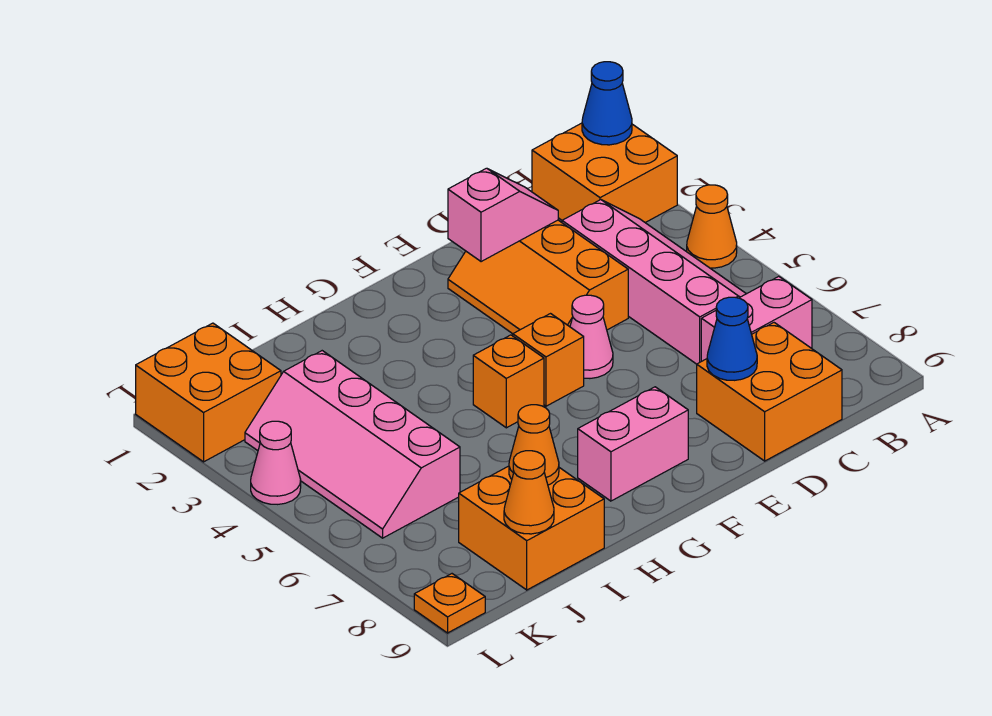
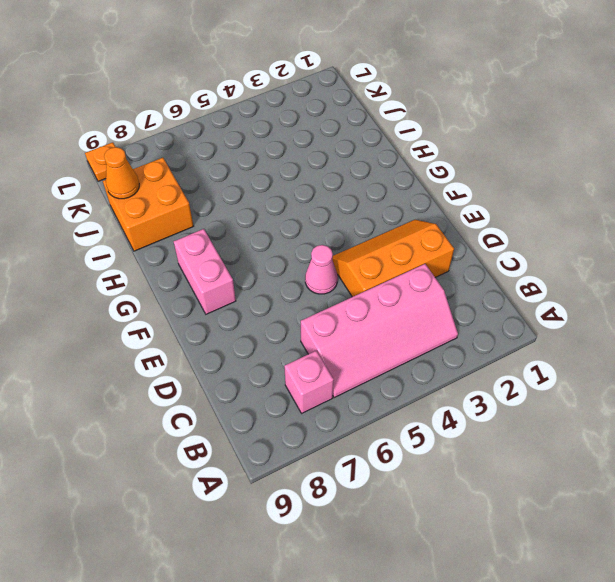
pink brick B7 level 1 -> pink brick B7:C7 level 1
none -> orange brick A1:B2 level 1
none -> orange cone A4 level 1
none -> orange brick C8:D9 level 1

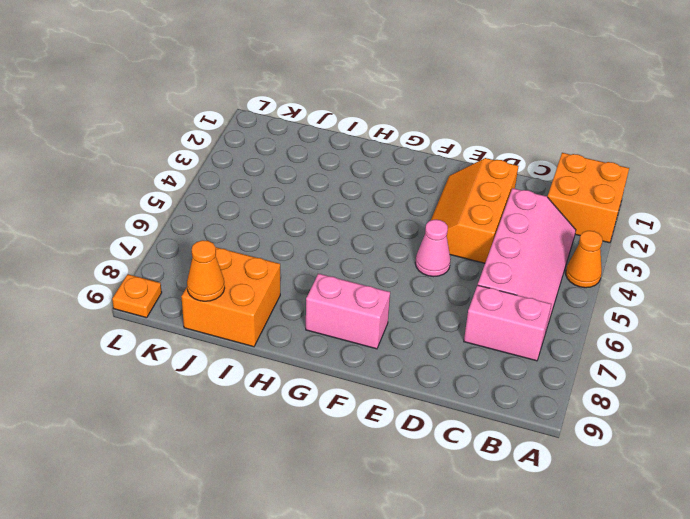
none -> orange brick C8:D9 level 1
none -> orange brick F5 level 1
none -> orange brick G5 level 1

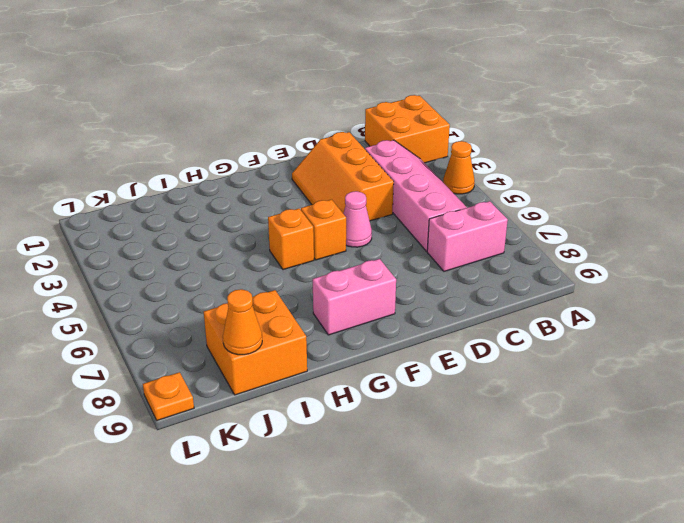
none -> orange brick C8:D9 level 1
none -> pink slope J3:K6 level 1 top J
none -> orange brick K1:L2 level 1

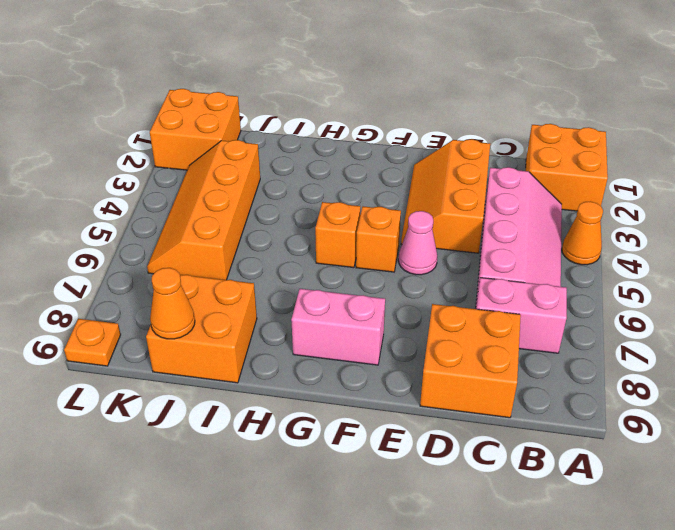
orange slope J3:K6 level 1 top J -> pink slope J3:K6 level 1 top J
none -> pink cone L4 level 1
none -> blue cone A1 level 2
none -> pink slope D2:E2 level 2 top E

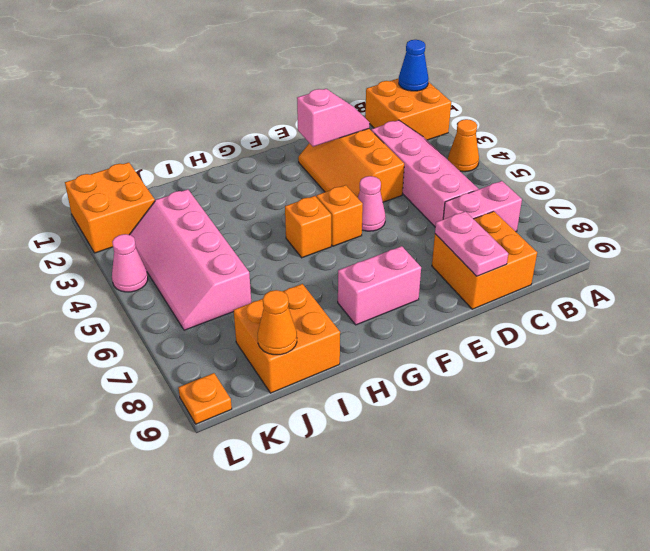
pink plate D8:D9 level 2 -> blue cone D8 level 2
none -> orange cone I8 level 2

